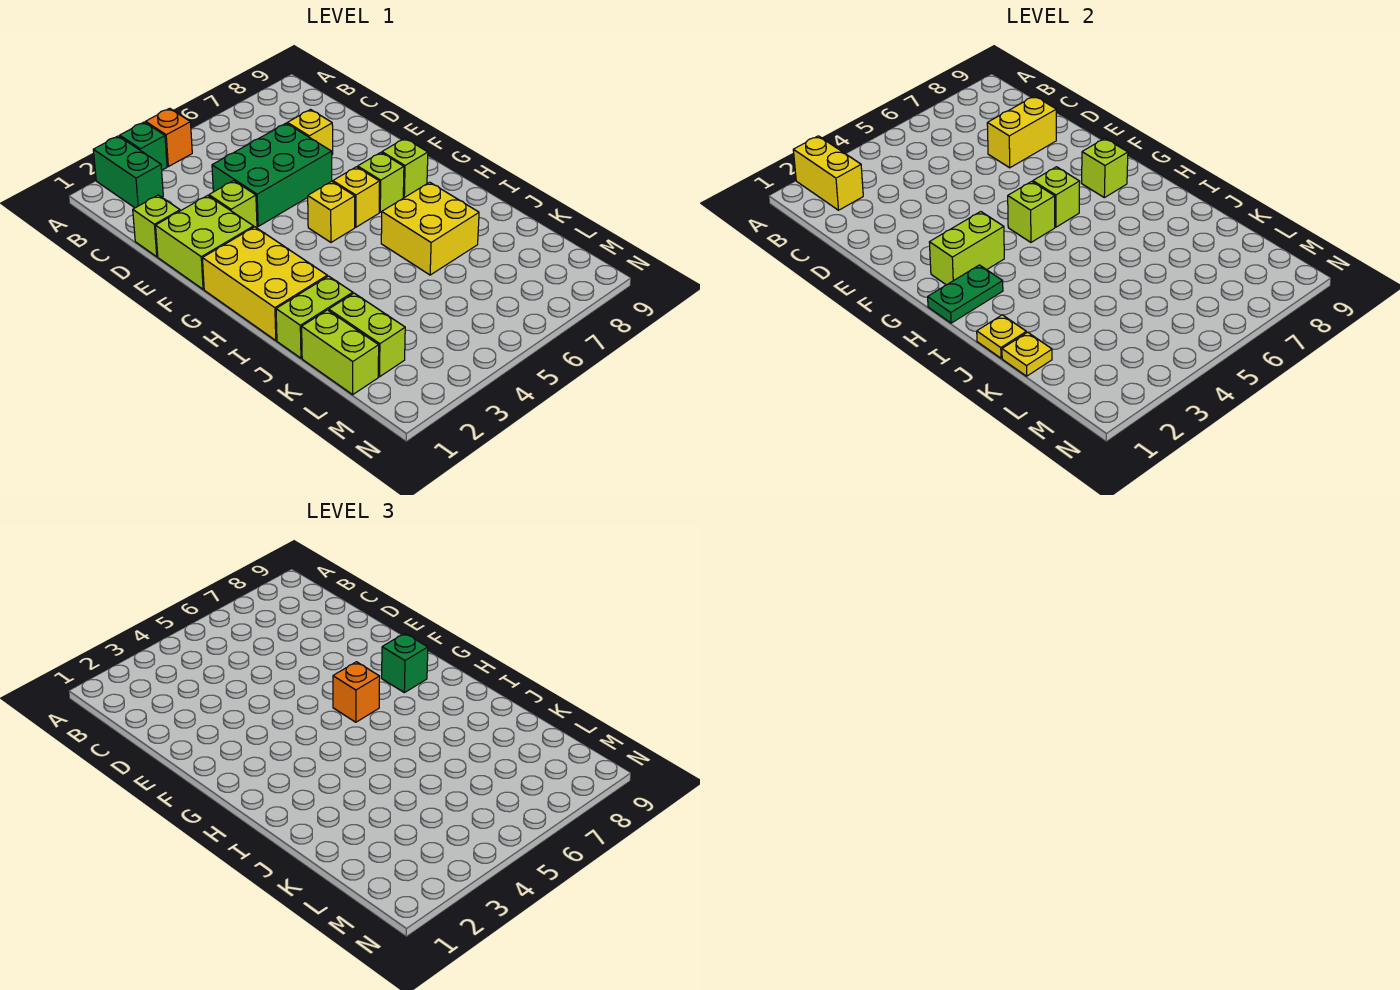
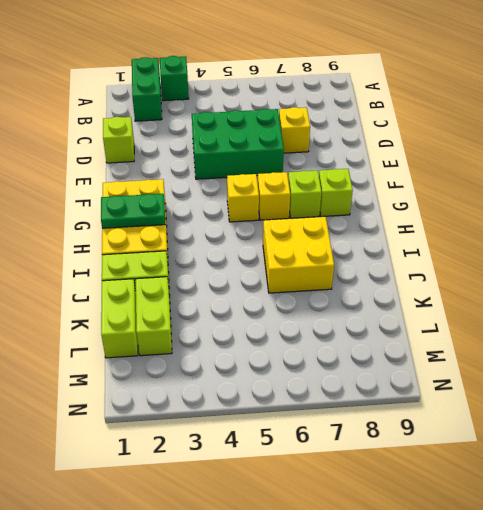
none -> orange brick A4 level 1
none -> lime brick E1:F2 level 1
none -> lime brick E3 level 1

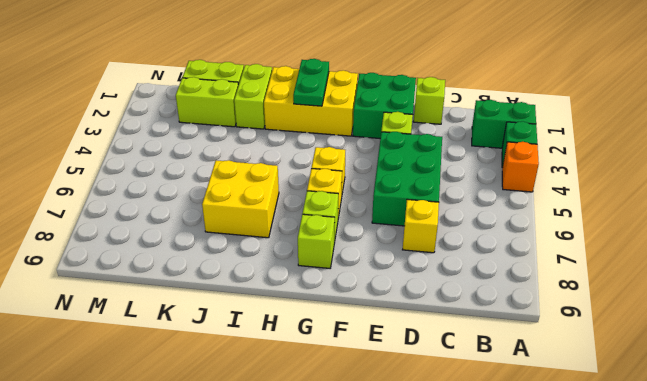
green brick E1:F2 level 1 -> lime brick E1:F2 level 1
none -> yellow brick A2:B2 level 2
none -> yellow brick D7:D8 level 2
none -> lime brick G2:G3 level 2

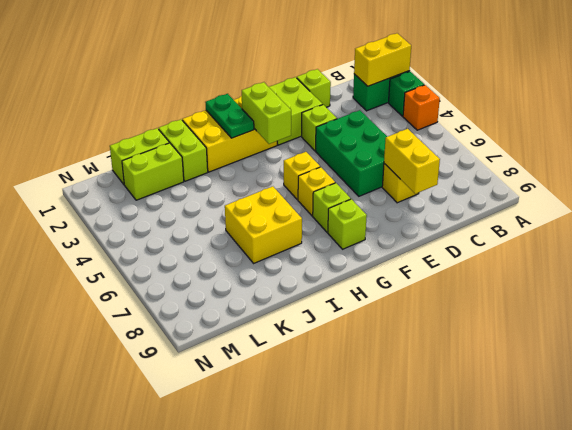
none -> lime brick G5 level 2
none -> lime brick G6 level 2
none -> lime brick G8 level 2

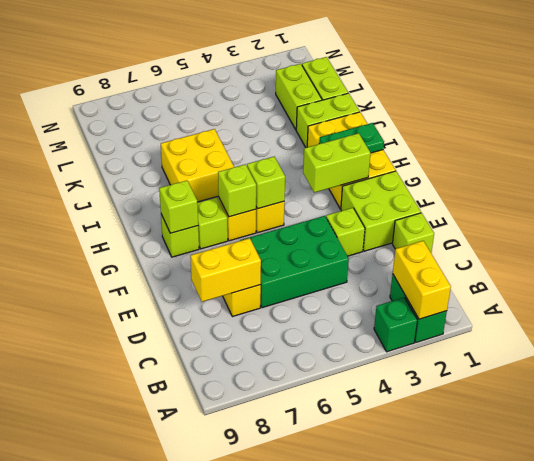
none -> orange brick A4 level 1
none -> yellow plate J1 level 2
none -> yellow plate K1 level 2

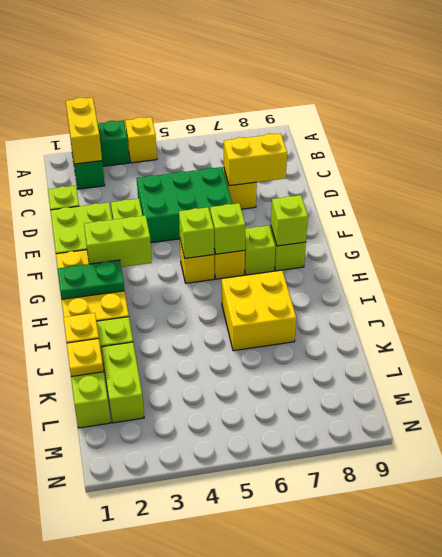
yellow brick A4 level 1 -> orange brick A4 level 1
none -> orange brick G6 level 3
none -> green brick G8 level 3

